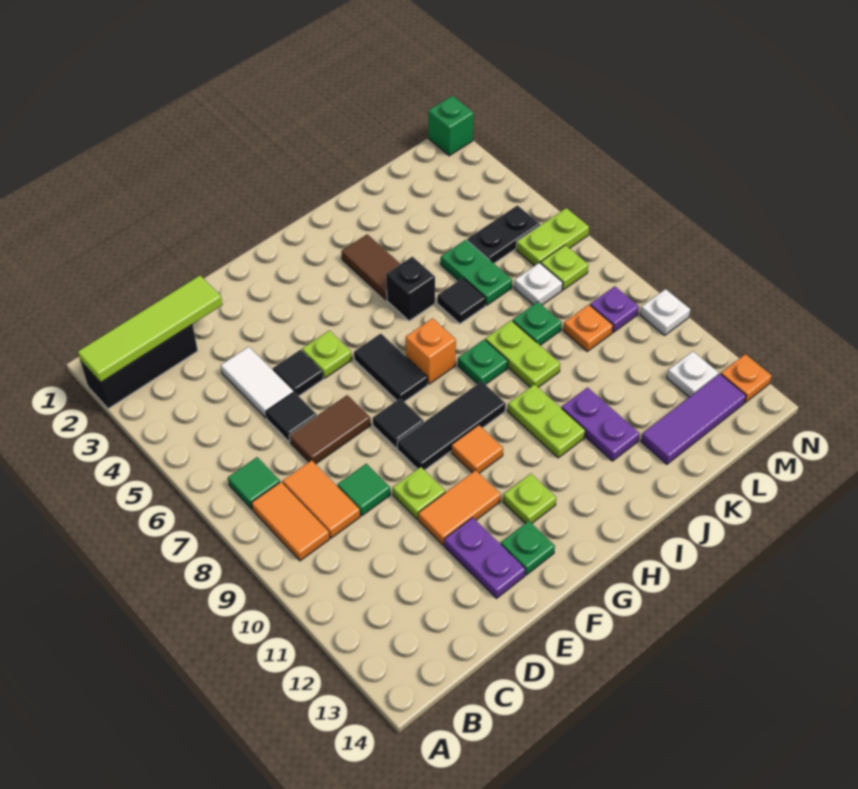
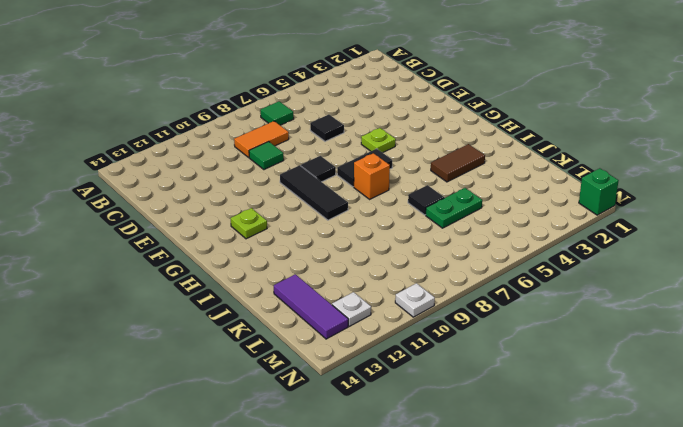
none -> black brick A2:C2 level 1
none -> orange tile B8:B9 level 1
none -> white tile D4:D5 level 1
none -> brown tile D7:E7 level 1

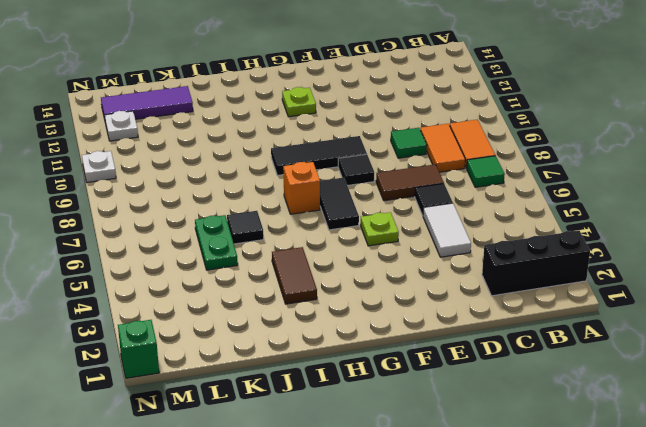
none -> black tile E5 level 1
none -> lime plate E10 level 1
none -> orange tile E11:F11 level 1
none -> purple plate E12:E13 level 1

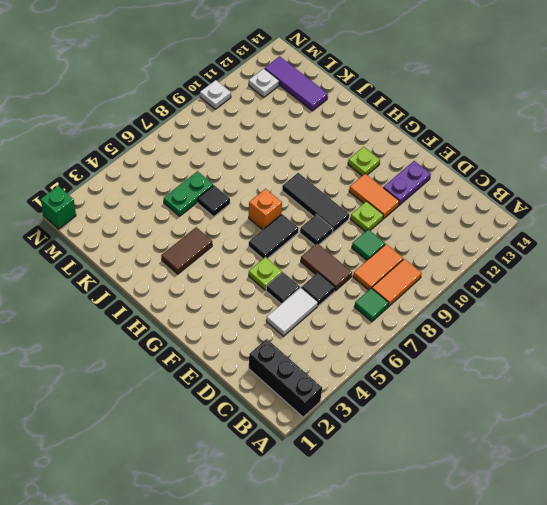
none -> green plate F13 level 1
none -> orange tile G10 level 1
none -> black brick I5 level 1
none -> green plate I8 level 1

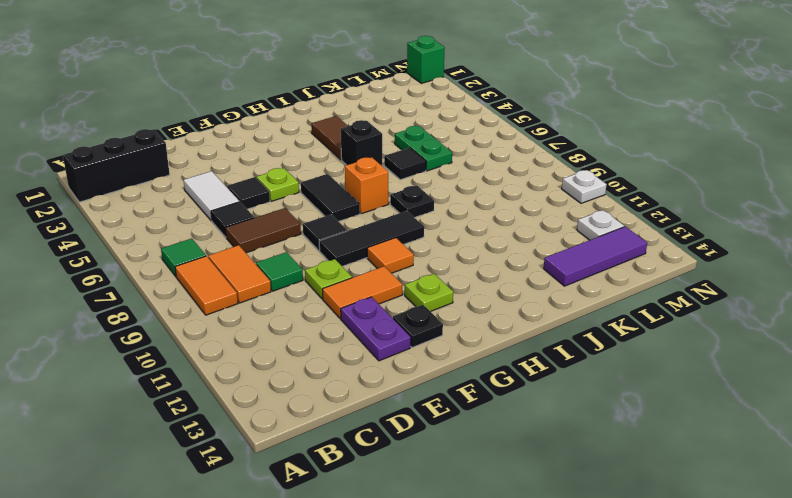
black plate F13 level 1 -> green plate F13 level 1
black plate I8 level 1 -> green plate I8 level 1
none -> lime plate I10:I11 level 1
none -> lime plate J8:J9 level 1
none -> purple plate J11:J12 level 1
none -> green plate K8 level 1

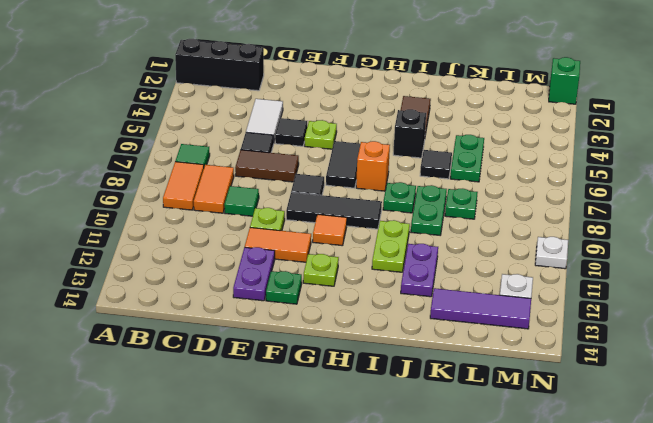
green plate J8:J9 level 1 -> lime plate J8:J9 level 1
none -> black plate L5:M5 level 1
none -> white plate L7 level 1
none -> orange plate L9 level 1
none -> lime plate M6:N6 level 1

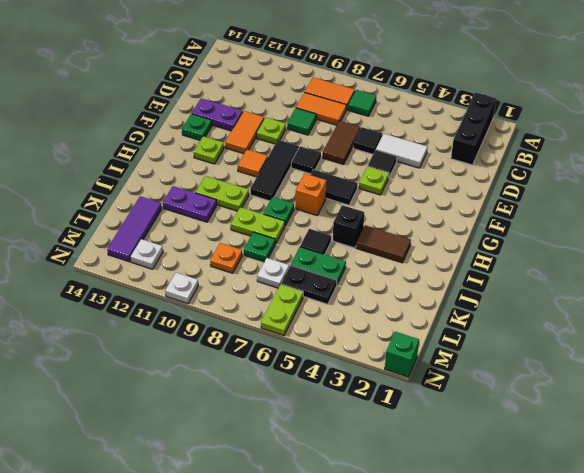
black plate L5:L6 level 1 -> black plate L5:M5 level 1
none -> lime plate M7 level 1
none -> purple plate M9 level 1
none -> orange plate N13 level 1
none -> lime tile A2:D2 level 2

